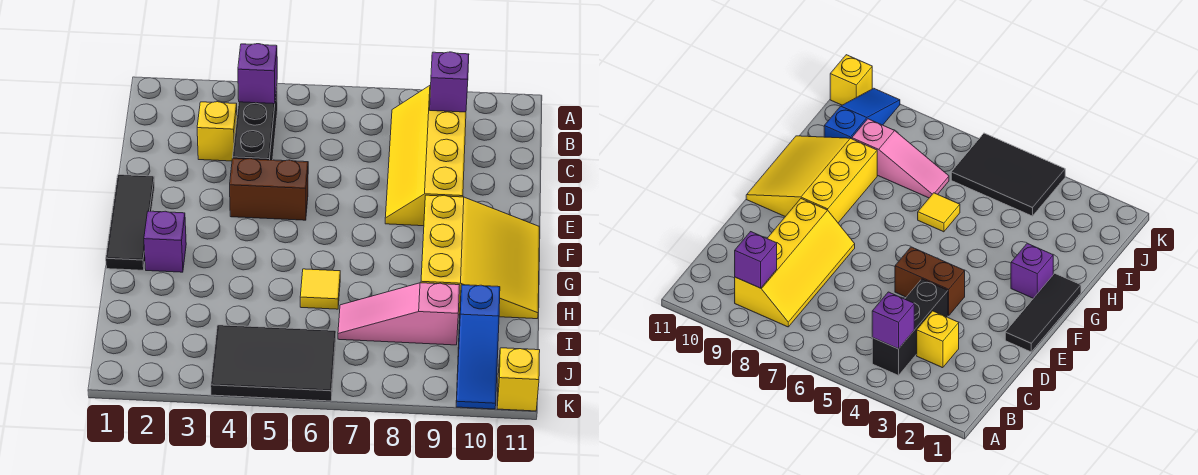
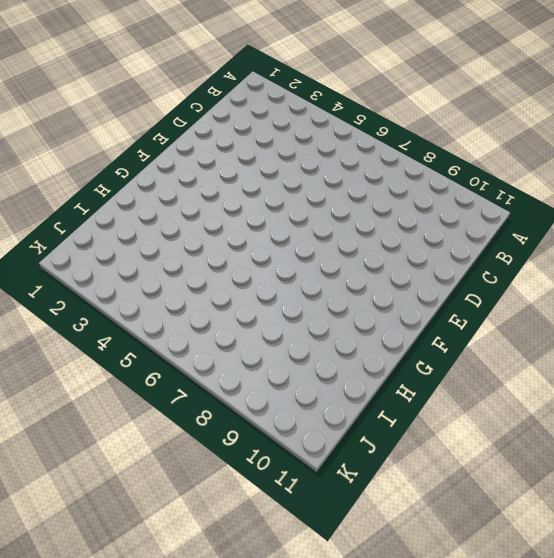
none -> black brick B4:D4 level 1
none -> yellow slope B8:E9 level 1 top 9
none -> yellow brick C3 level 1

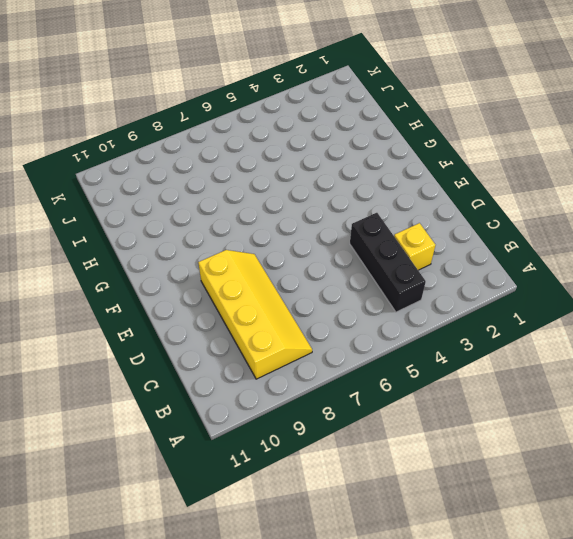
none -> black tile E1:G1 level 1
none -> brown brick E4:E5 level 1
none -> yellow slope F9:H11 level 1 top 9

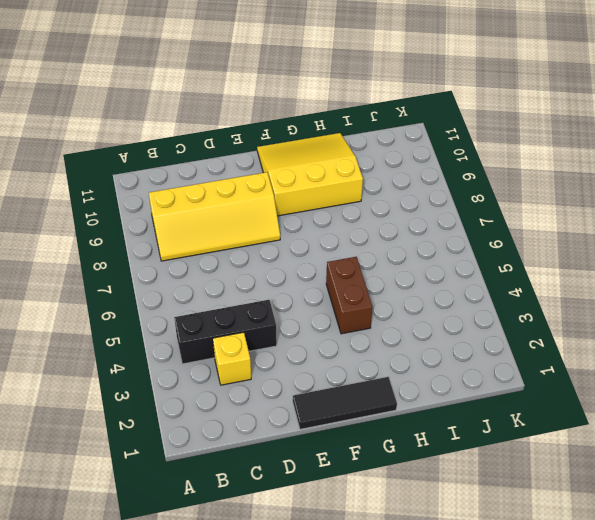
brown brick G4:G5 level 1 -> brown brick E4:E5 level 1
none -> purple brick G2 level 1
none -> yellow tile H6 level 1
none -> pink slope I7:I9 level 1 top 9

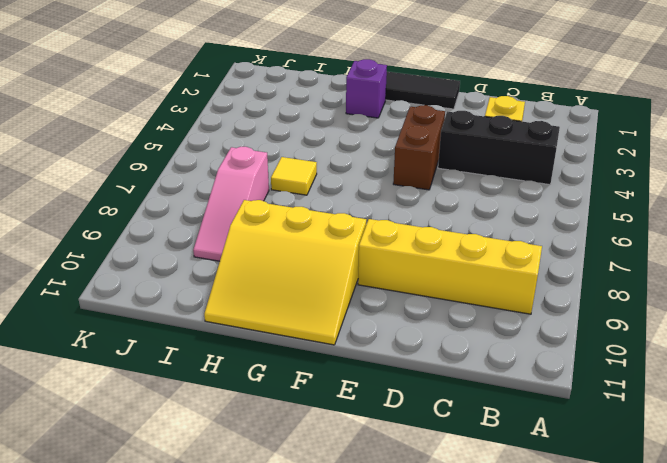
pink slope I7:I9 level 1 top 7 -> pink slope I7:I9 level 1 top 9
none -> blue slope I10:K10 level 1 top I
none -> black tile J4:K6 level 1
none -> yellow brick K11 level 1

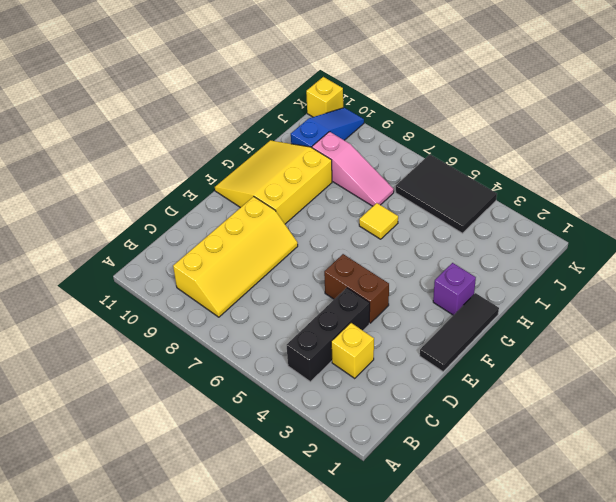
none -> purple brick B4 level 2
none -> purple brick B9 level 2

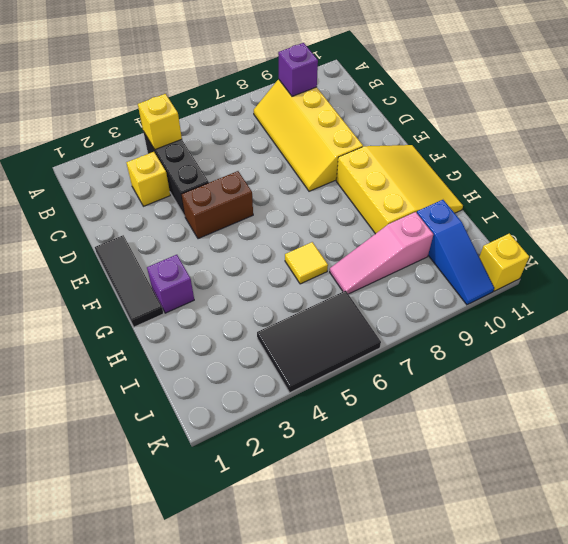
yellow brick B4 level 2 -> purple brick B4 level 2

